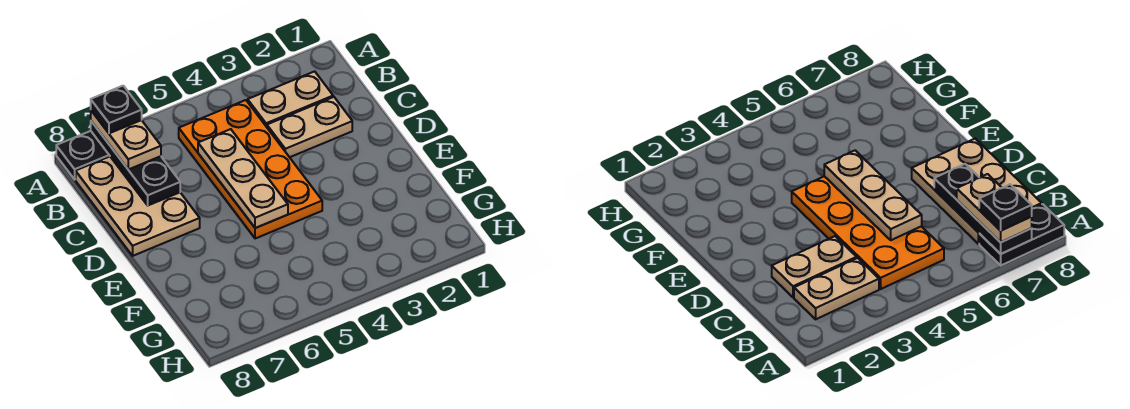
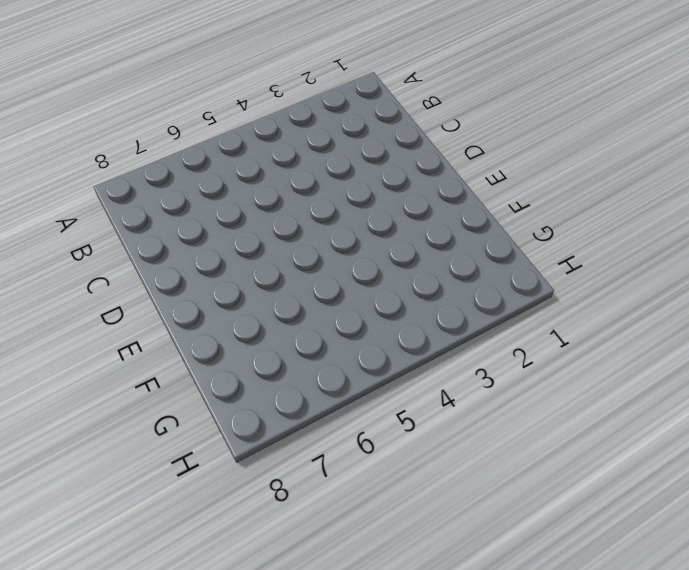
none -> black plate A7:A8 level 1
none -> tan plate B2:B3 level 1

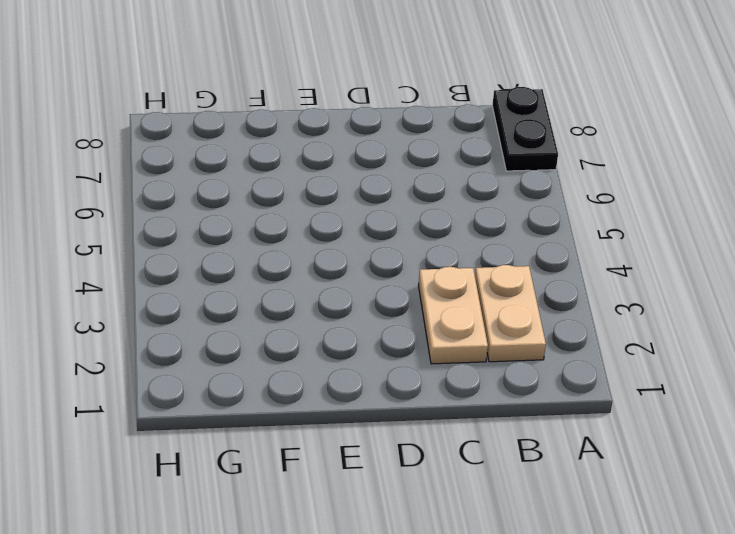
none -> orange plate B4:E5 level 1
none -> tan plate B7:D8 level 1

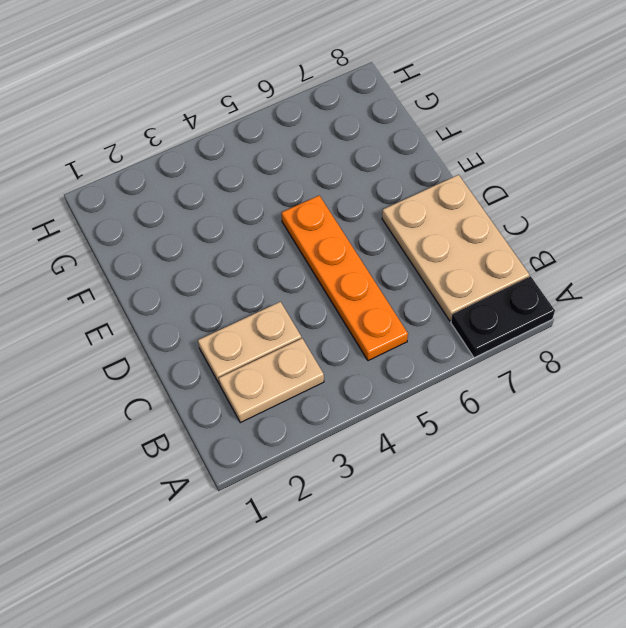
orange plate B5:E5 level 1 -> orange plate B4:E5 level 1
none -> black plate A7:C7 level 2
none -> tan plate C5:E5 level 2

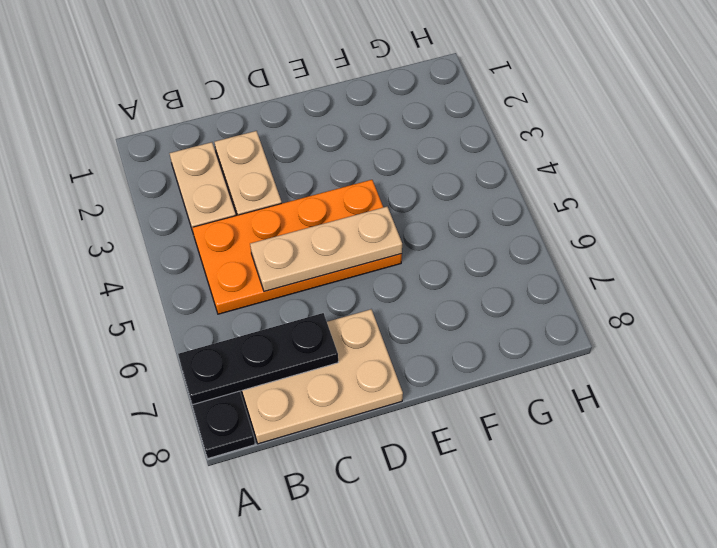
none -> tan plate A7:B7 level 3
none -> black plate A7 level 4

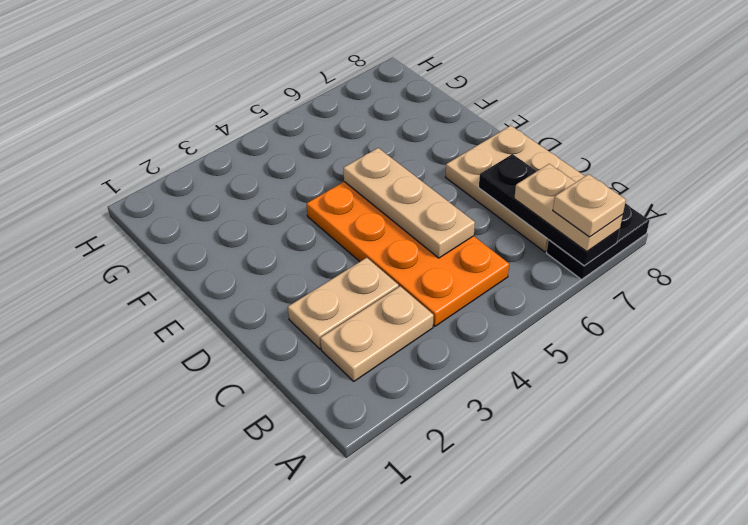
tan plate A7 level 4 -> black plate A7 level 4

